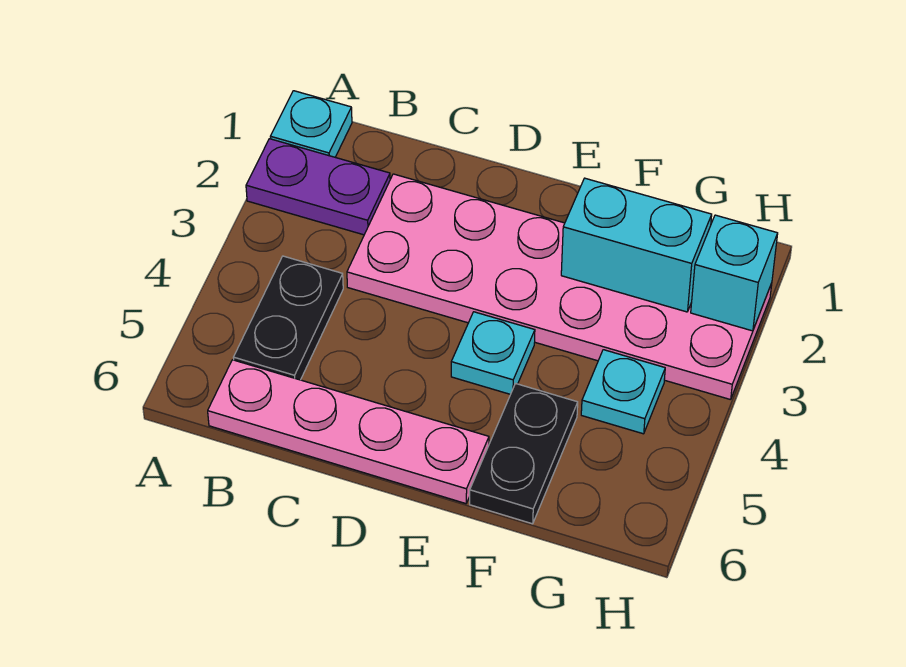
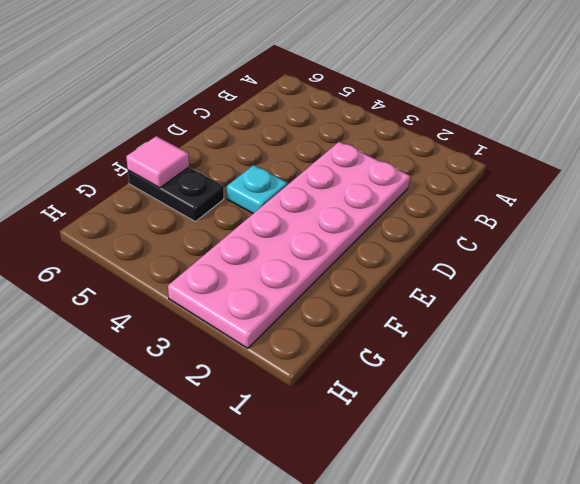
pink tile F6 level 2 -> none
none -> cyan plate A1 level 1
none -> purple plate A2:B2 level 1

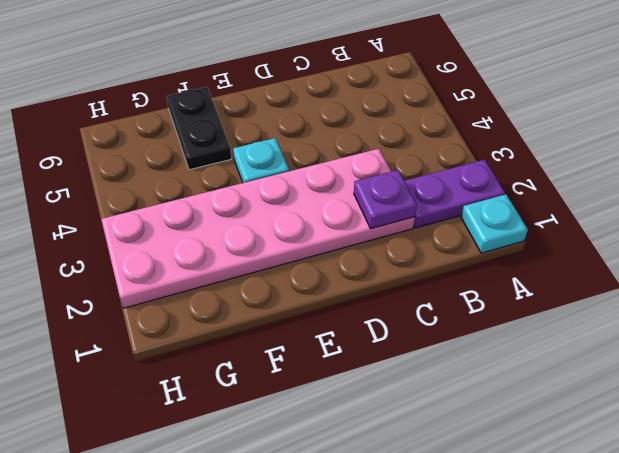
purple plate C2 level 2 -> none
none -> black plate B4:B5 level 1
none -> pink plate B6:E6 level 1

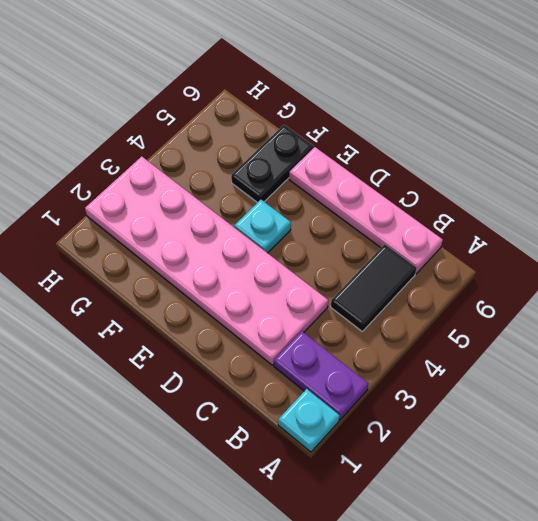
black tile B4:B5 level 1 -> black plate B4:B5 level 1
none -> cyan plate G4 level 1
none -> cyan brick F2:G2 level 2

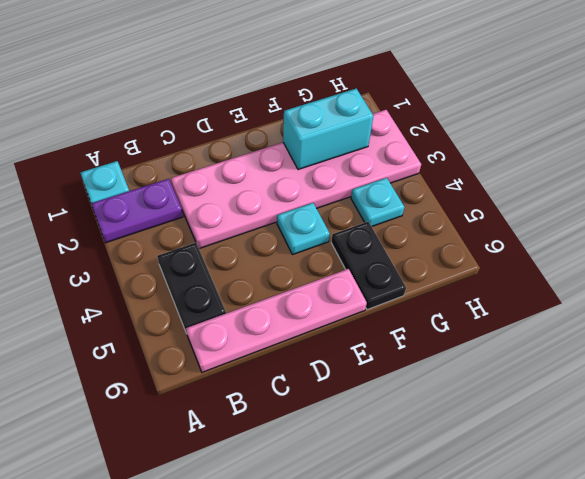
none -> cyan brick H2 level 2

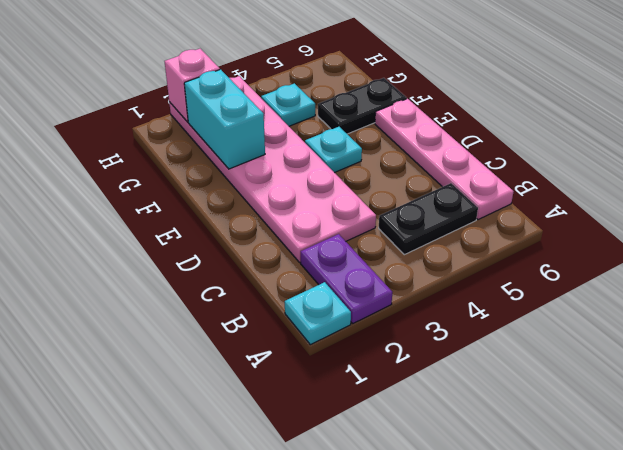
pink brick H2 level 2 -> cyan brick H2 level 2

